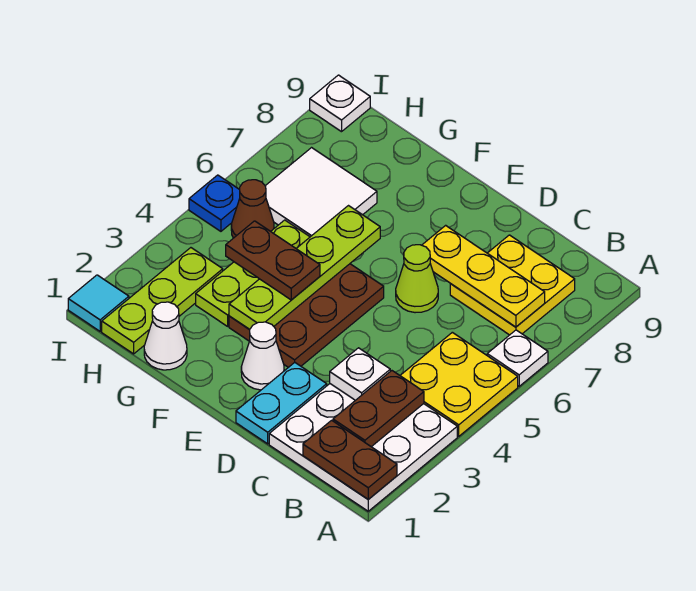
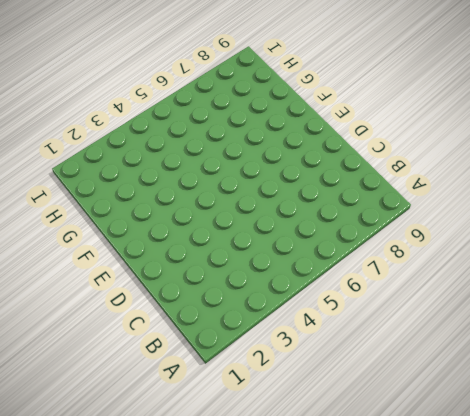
none -> white plate A1:C3 level 1
none -> yellow plate A4:B5 level 1
none -> white plate A6 level 1

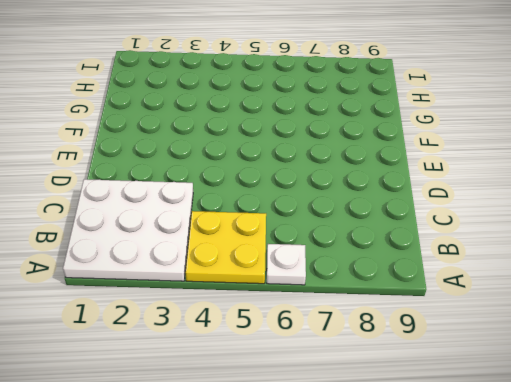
none -> yellow plate B7:C8 level 1
none -> cyan plate D1:D2 level 1
none -> lime cone D6 level 1

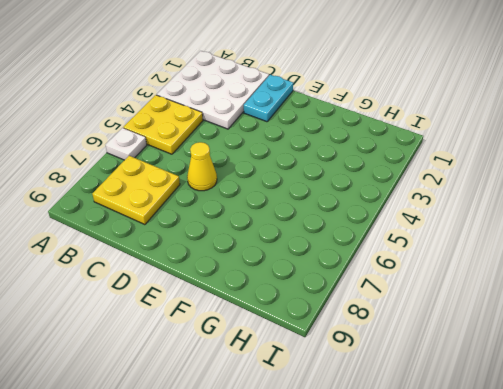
yellow cone D6 level 1 -> lime cone D6 level 1
none -> white cone E2 level 1
none -> brown plate E3:F5 level 1
none -> white cone G1 level 1

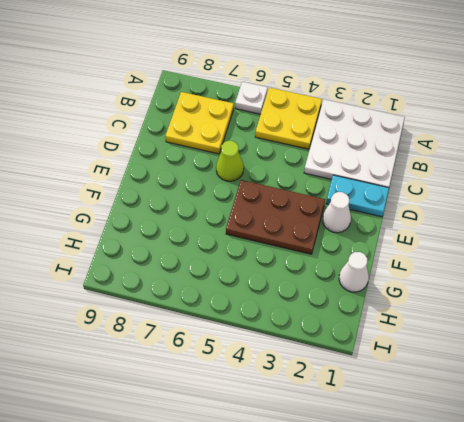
none -> lime plate G3:G5 level 1
none -> white tile G6:H7 level 1
none -> lime plate H1:H3 level 1

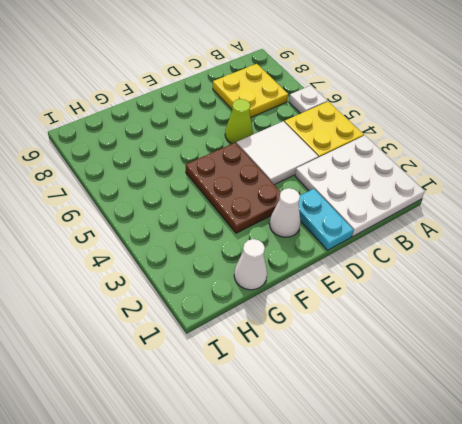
white tile C4:D5 level 1 -> white tile G6:H7 level 1
none -> lime plate G3:G5 level 1
none -> lime plate H1:H3 level 1
none -> brown cone H5 level 1

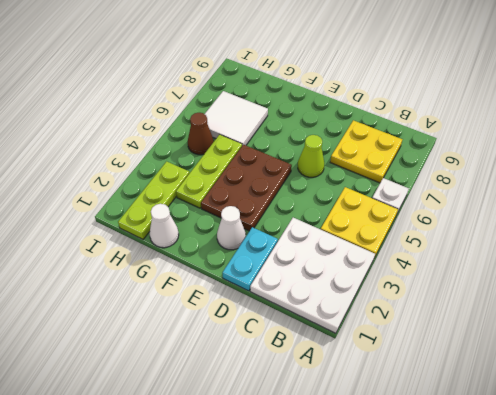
none -> cyan tile I1 level 1
none -> blue plate I5 level 1
none -> white plate I9 level 1

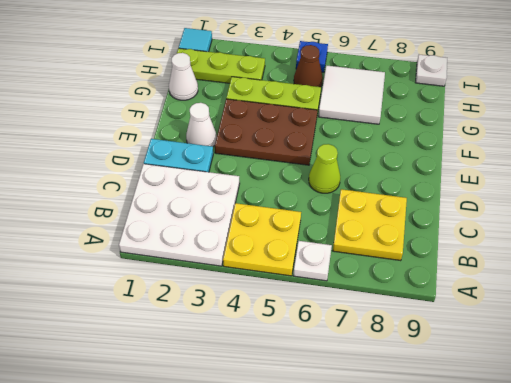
none -> brown plate A1:B1 level 2
none -> brown plate B2:B3 level 2
none -> yellow plate B7:D7 level 2

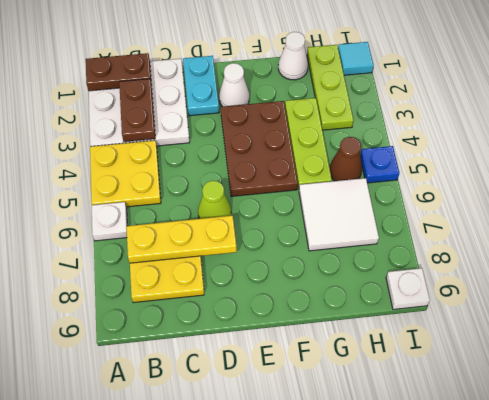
none -> white plate C3 level 2
none -> lime plate F3:F6 level 2
none -> brown plate F4:G4 level 3

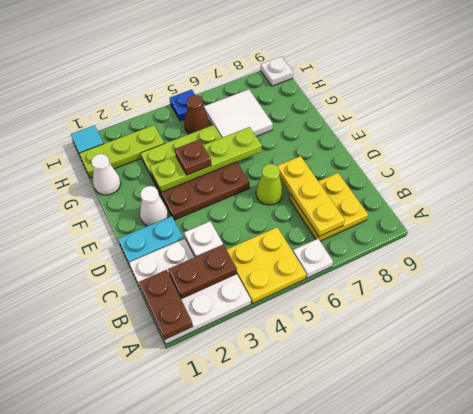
brown plate F4 level 3 -> brown plate F4:G4 level 3

